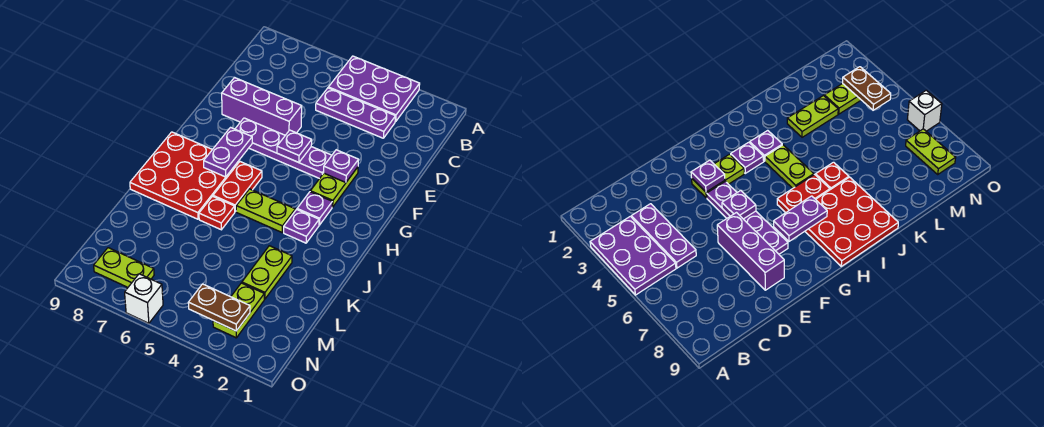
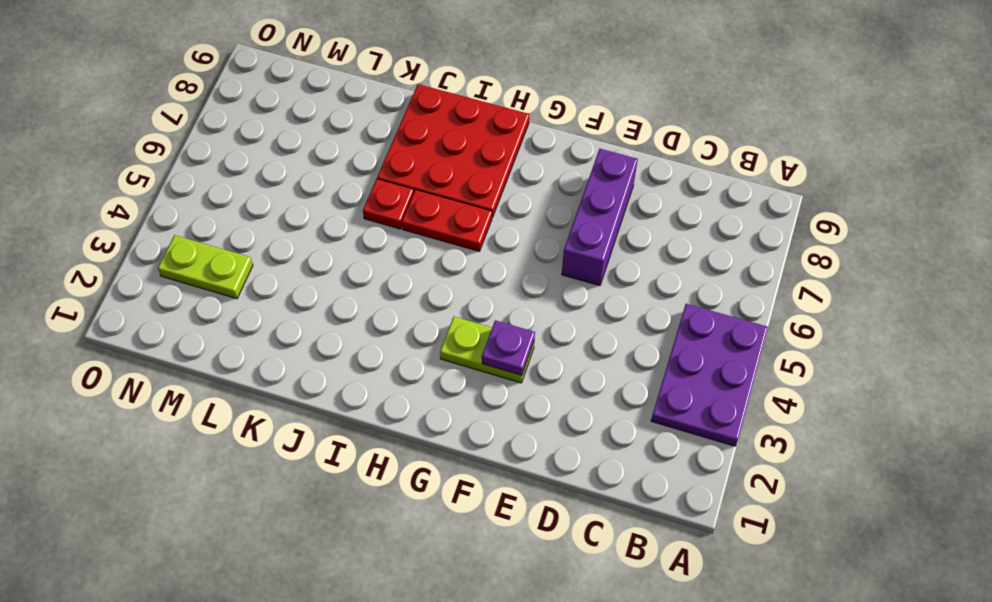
none -> purple plate C3:C5 level 1
none -> purple plate F4:F7 level 1
none -> purple plate H3 level 1

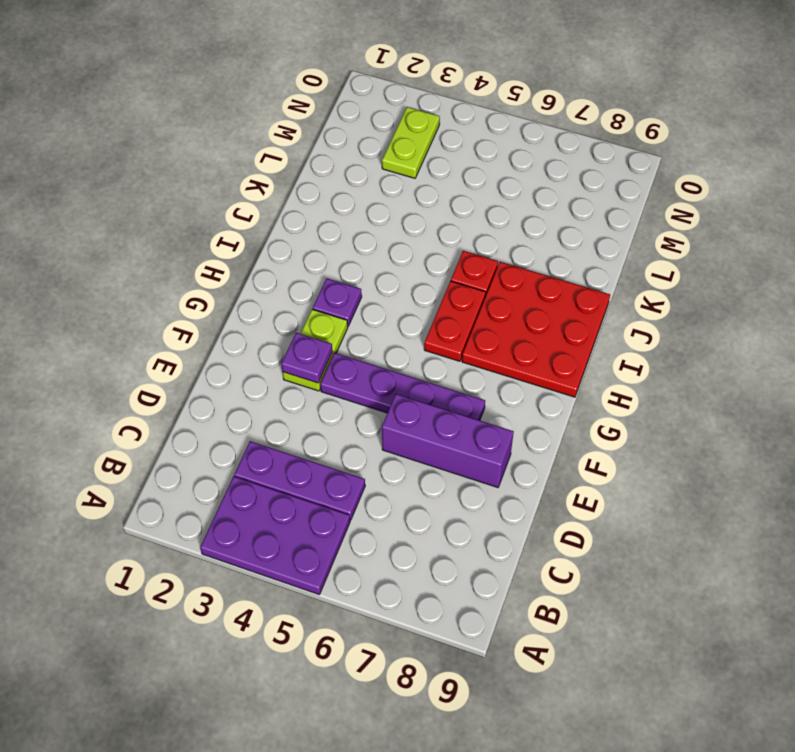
none -> purple plate I3 level 1
none -> lime plate I4:I5 level 1
none -> lime plate K3:L3 level 1

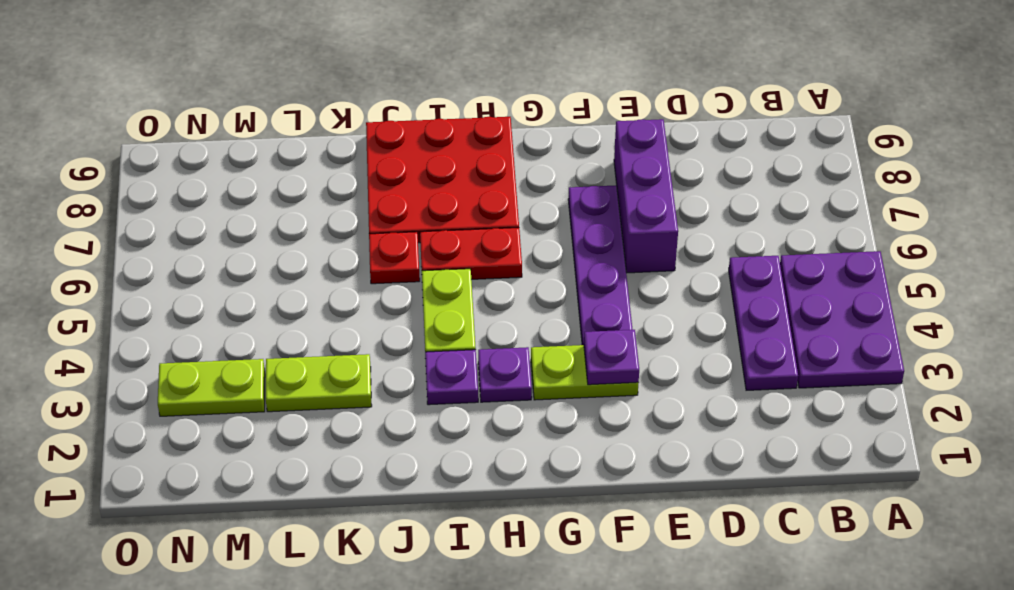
none -> lime plate N7:N8 level 1
none -> white brick O6 level 1
none -> purple plate F5 level 2

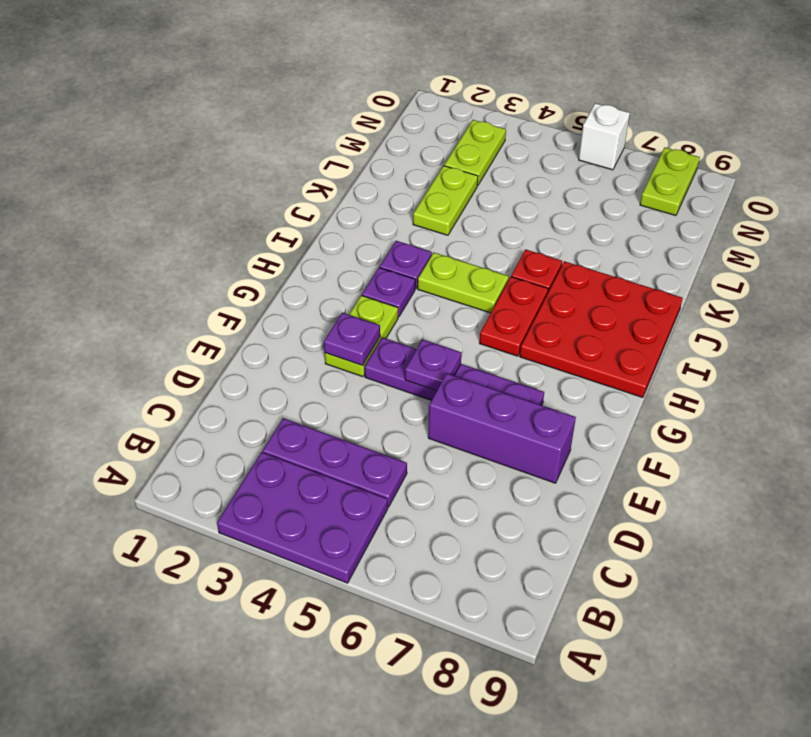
lime plate N8:O8 level 1 -> lime plate N7:N8 level 1
none -> purple plate G7:H7 level 2
none -> brown plate N3:N4 level 2

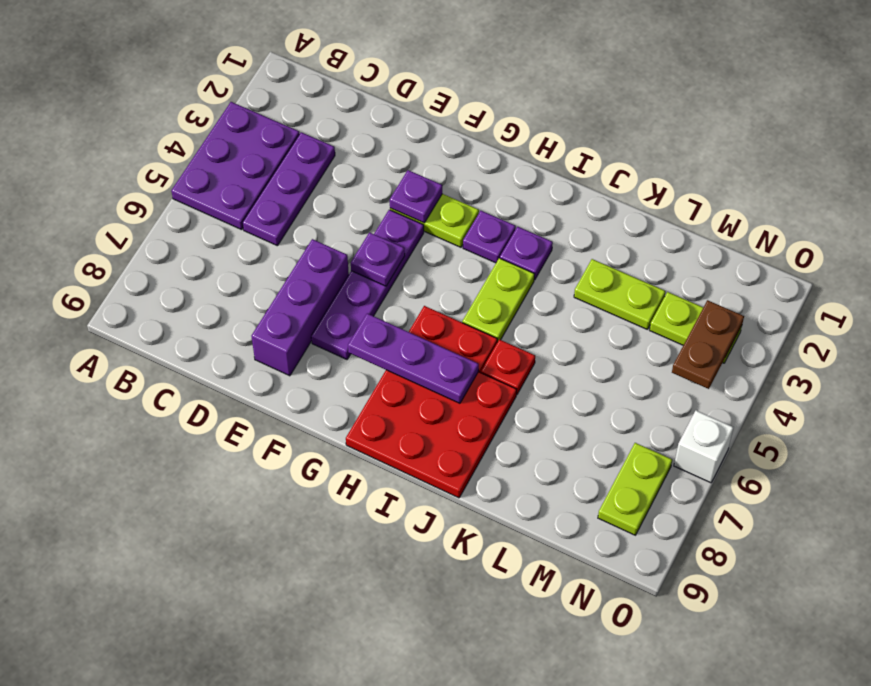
purple plate G7:I7 level 2 -> purple plate G7:H7 level 2

